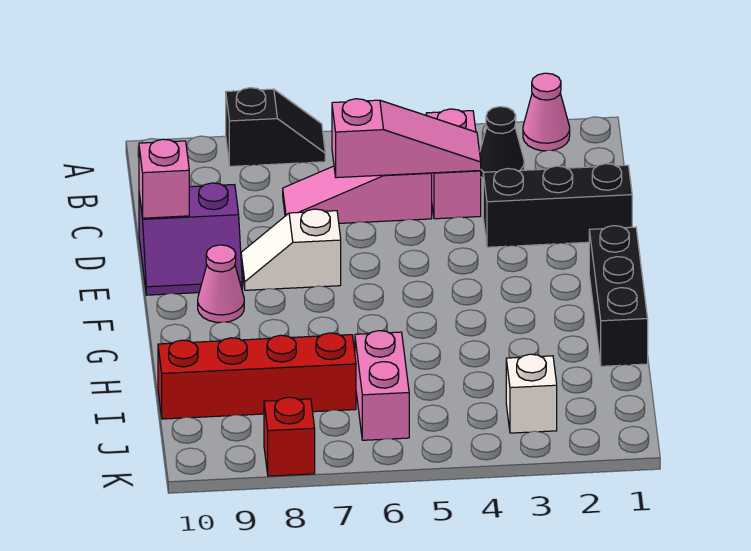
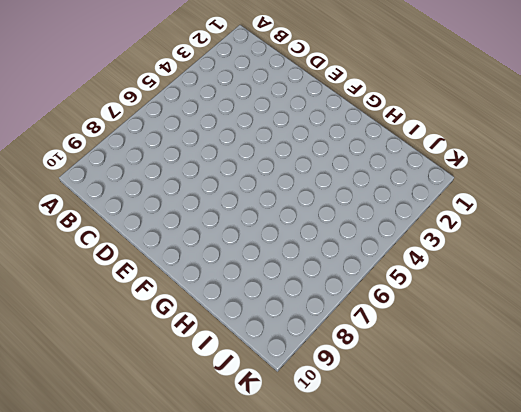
none -> pink cone A2 level 1
none -> black slope A7:A8 level 1 top 8
none -> black cone B3 level 1

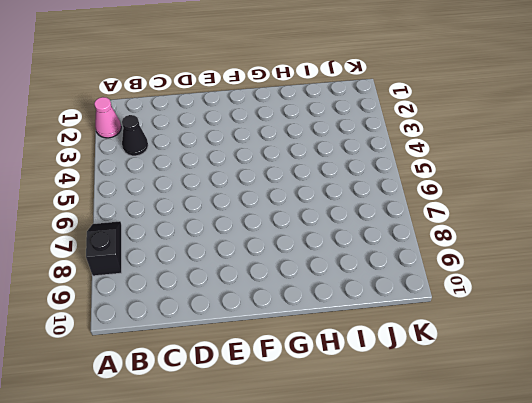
none -> pink brick B4:C4 level 1
none -> pink slope C5:C7 level 1 top 5
none -> black brick D1:D3 level 1

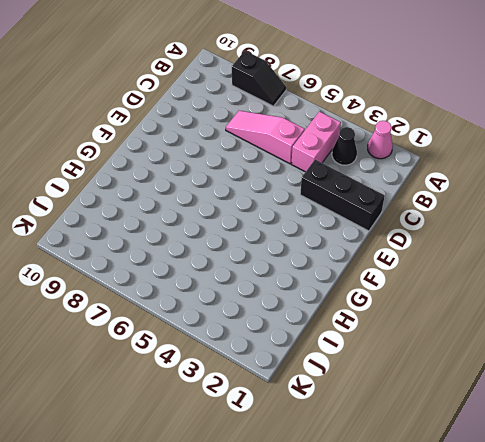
none -> purple slope D9:E10 level 1 top D
none -> white slope E7:E8 level 1 top 7
none -> black brick F1:H1 level 1

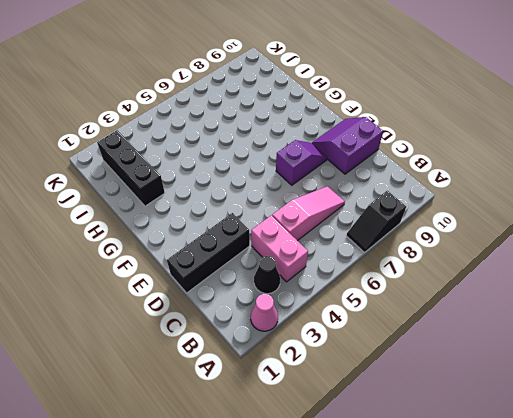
purple slope E7:E8 level 1 top 7 -> white slope E7:E8 level 1 top 7
black brick H2:J2 level 1 -> black brick F1:H1 level 1
none -> pink cone F9 level 1
none -> pink brick I6:J6 level 1
none -> red brick I7:I10 level 1

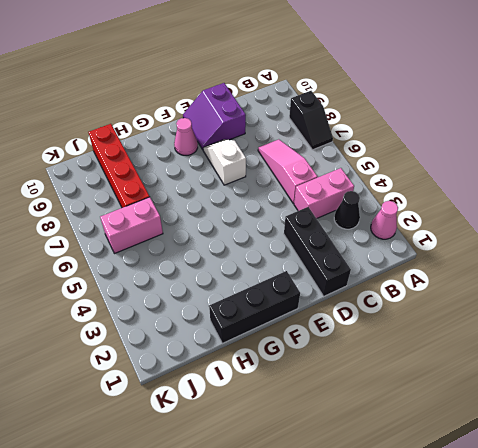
none -> white brick J3 level 1
none -> red brick K8 level 1
none -> pink slope C4:C6 level 2 top 6

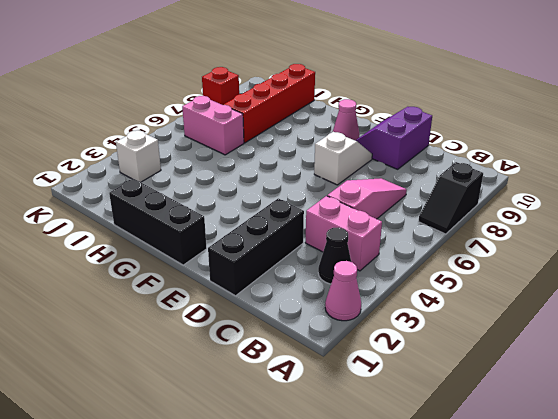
none -> pink slope C4:C6 level 2 top 6
none -> pink brick D10 level 2

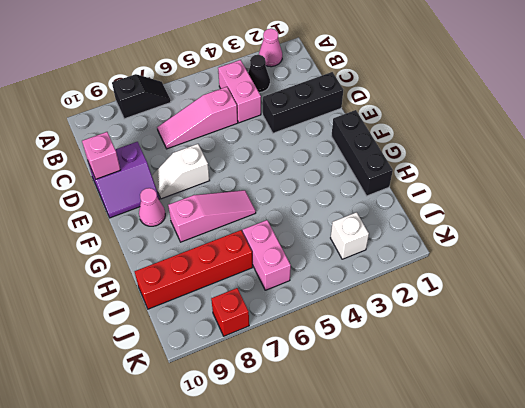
pink slope G6:G8 level 1 top 8 -> pink slope C4:C6 level 2 top 6

